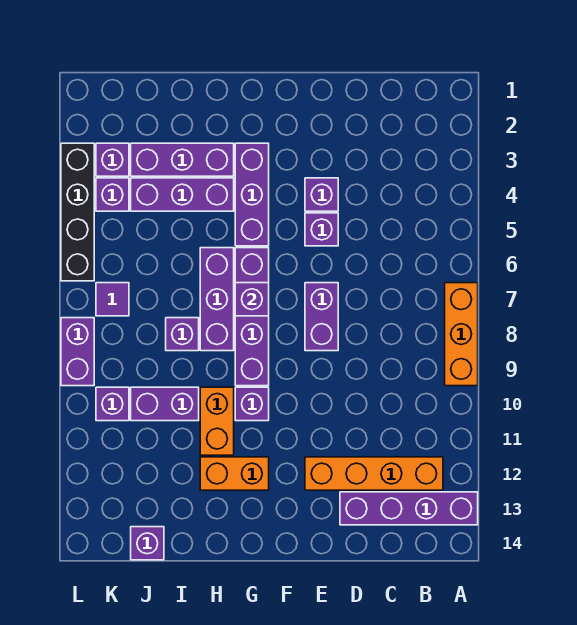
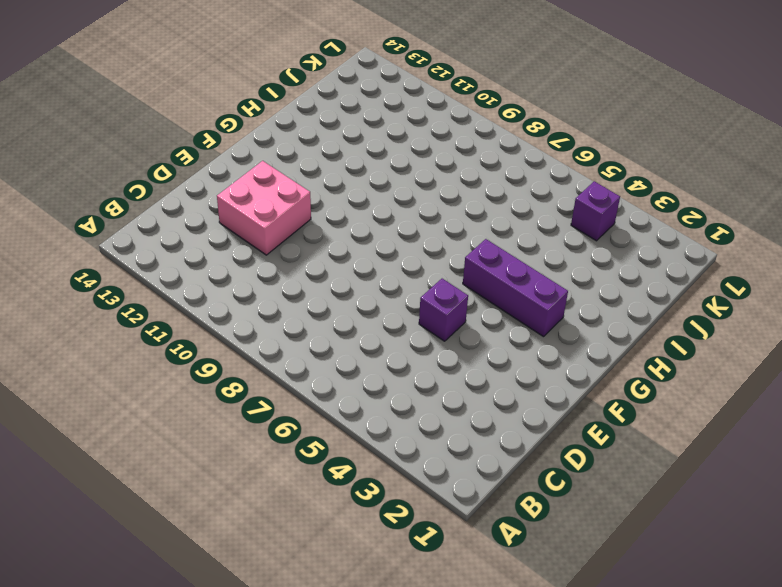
pink brick D11:E12 level 1 -> orange brick B12:E12 level 1
none -> orange brick A7:A9 level 1
none -> purple brick A13:D13 level 1
none -> purple brick E4 level 1

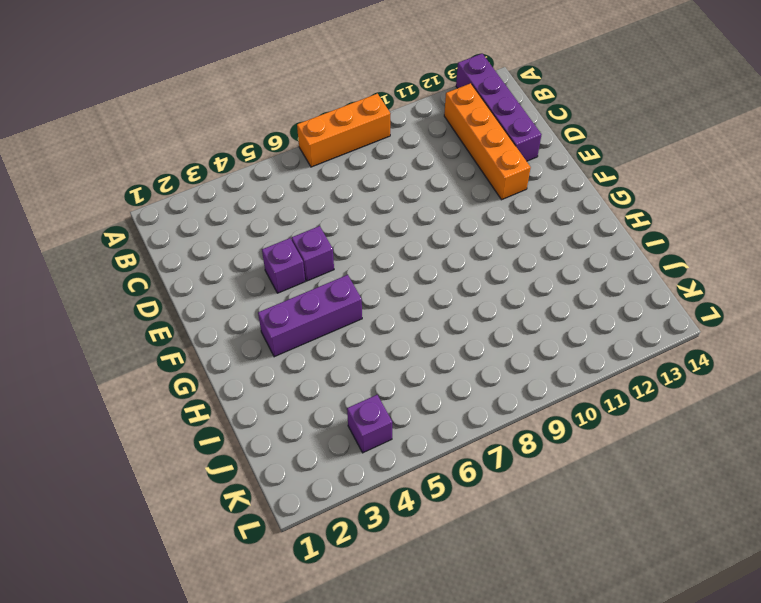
none -> purple brick E7:E8 level 1
none -> purple brick G6:G9 level 1
none -> purple brick G10 level 1

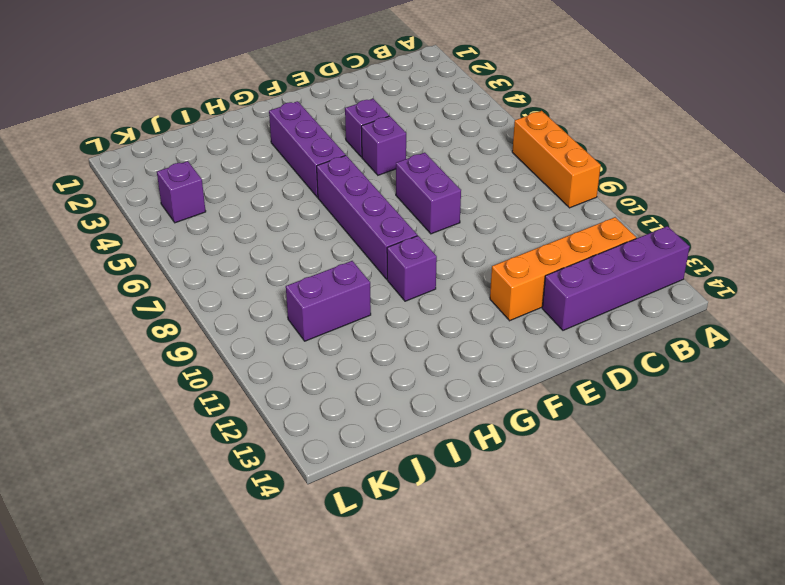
none -> orange brick G12:H12 level 1
none -> purple brick H3:J3 level 1
none -> purple brick H4:J4 level 1

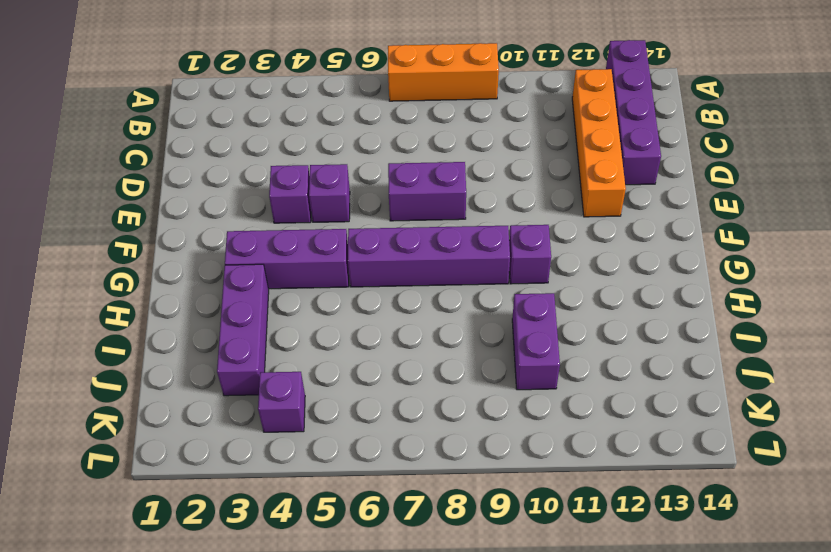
none -> orange brick G12:H12 level 1
none -> purple brick H4:J4 level 1
none -> purple brick H6:H8 level 1

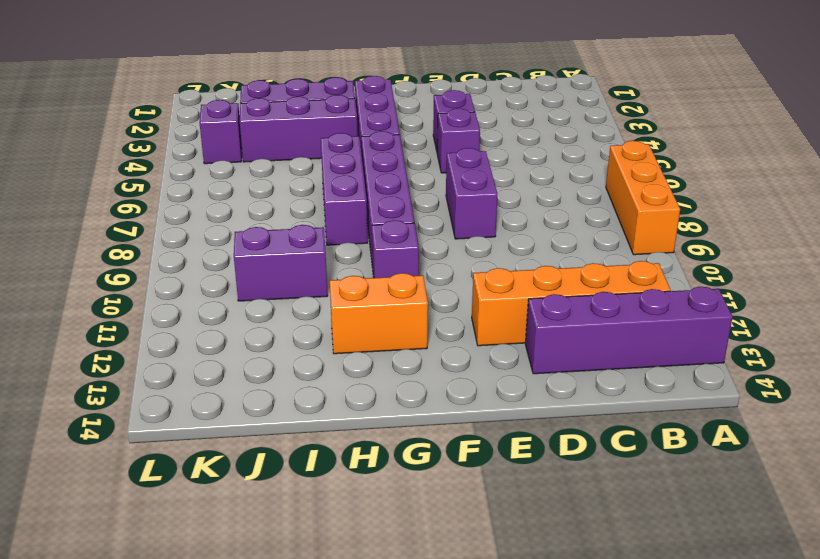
none -> orange brick H10:H11 level 1
none -> purple brick I8 level 1
none -> purple brick J14 level 1

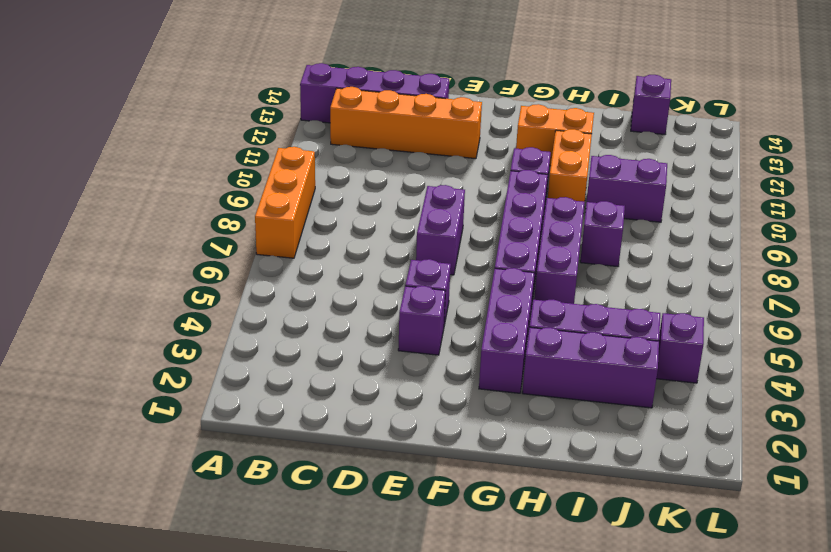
none -> purple brick K3 level 1
none -> purple tile K7 level 1
none -> purple brick K10 level 1

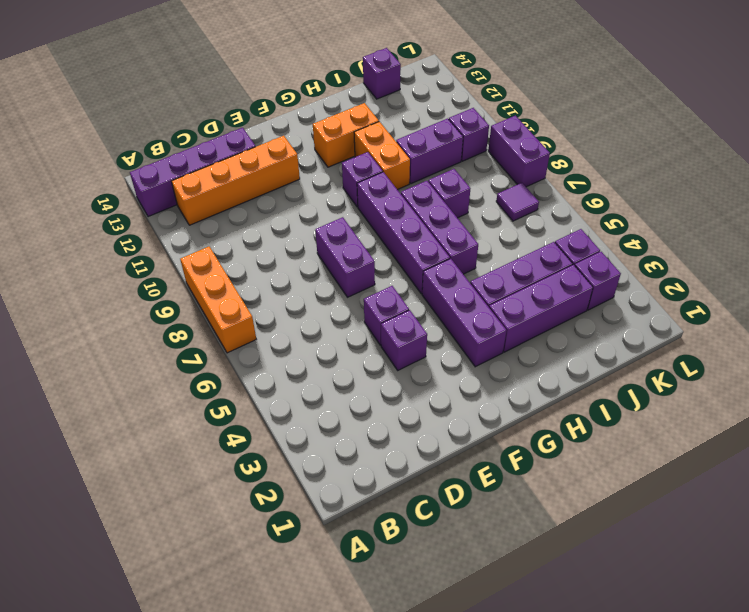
none -> black brick L3:L6 level 1
none -> purple brick G7 level 2

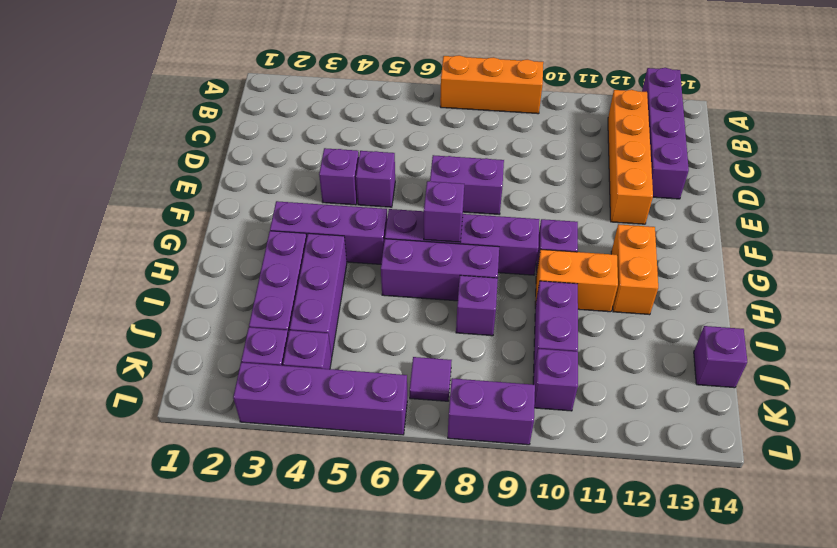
purple brick L3:L6 level 1 -> black brick L3:L6 level 1

